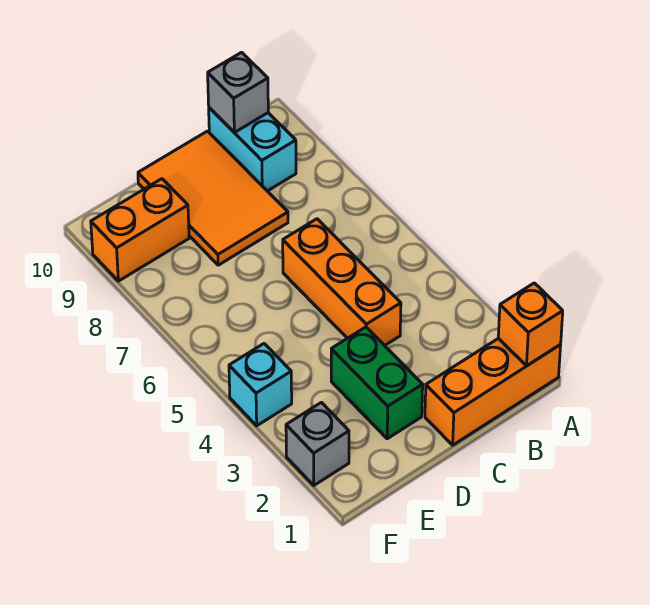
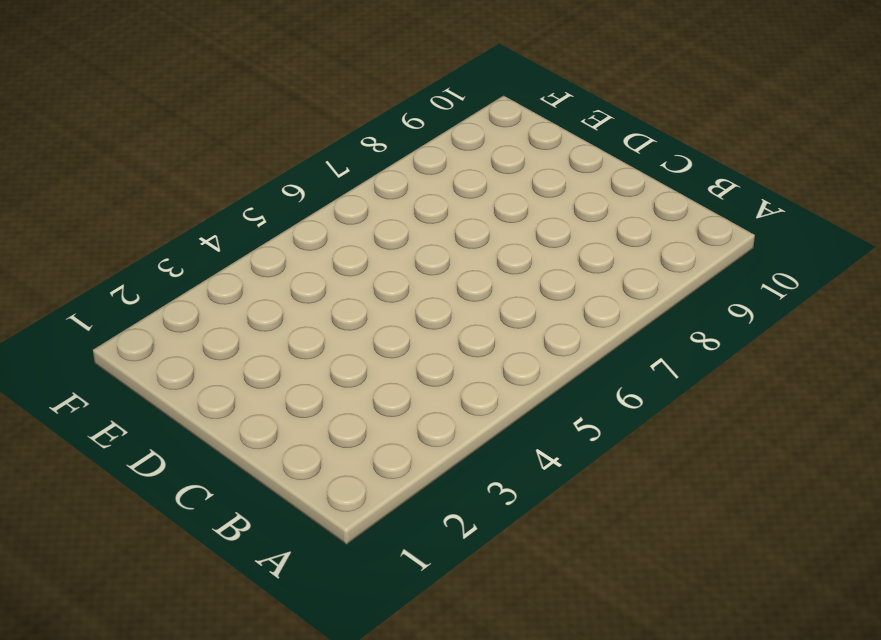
none -> orange brick A1:C1 level 1
none -> cyan brick B9:B10 level 1

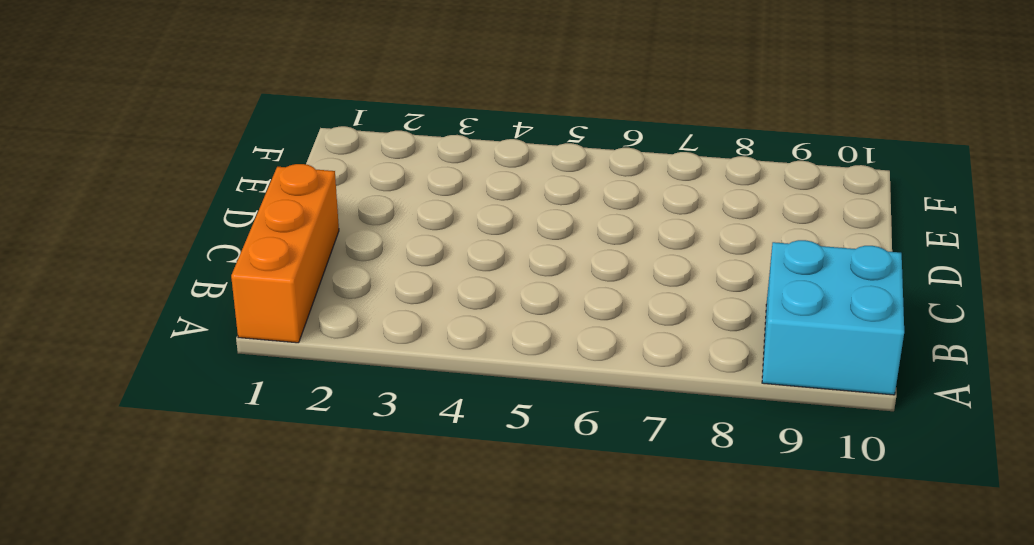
cyan brick A9:B10 level 1 -> cyan brick B9:B10 level 1
none -> orange brick C4:C6 level 1
none -> orange tile C8:D10 level 1

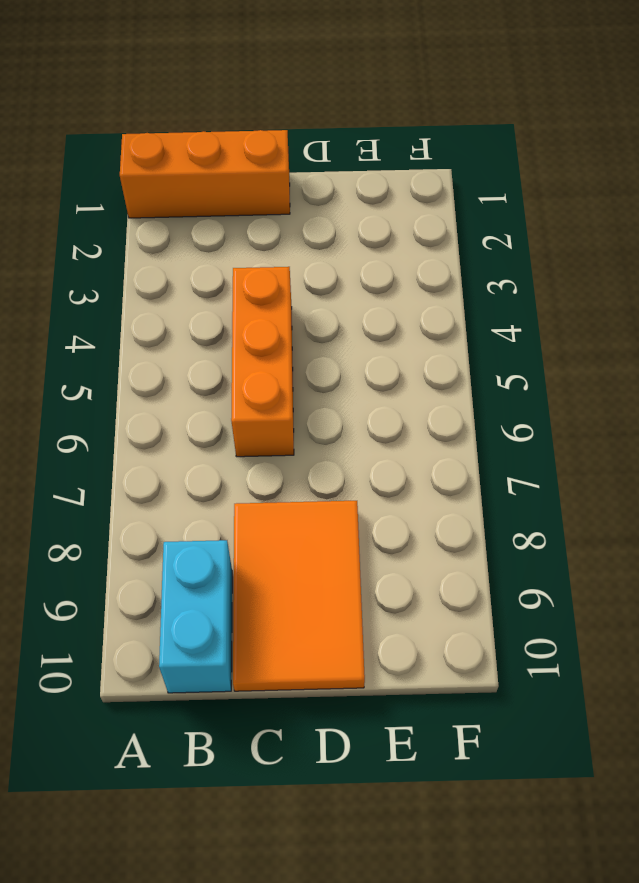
none -> green brick D2:D3 level 1
none -> orange brick E9:F9 level 1

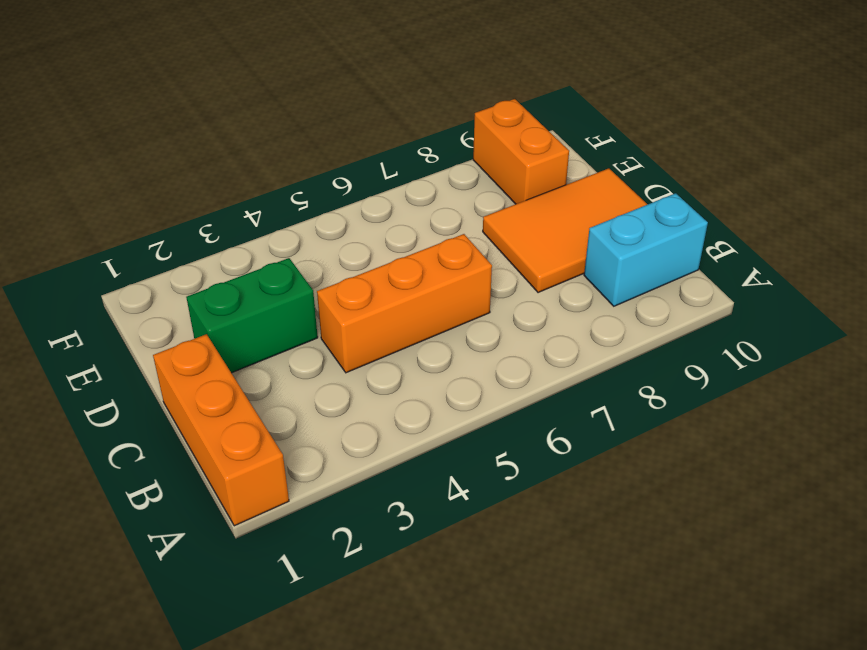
none -> grey brick F2 level 1
none -> cyan brick F4 level 1

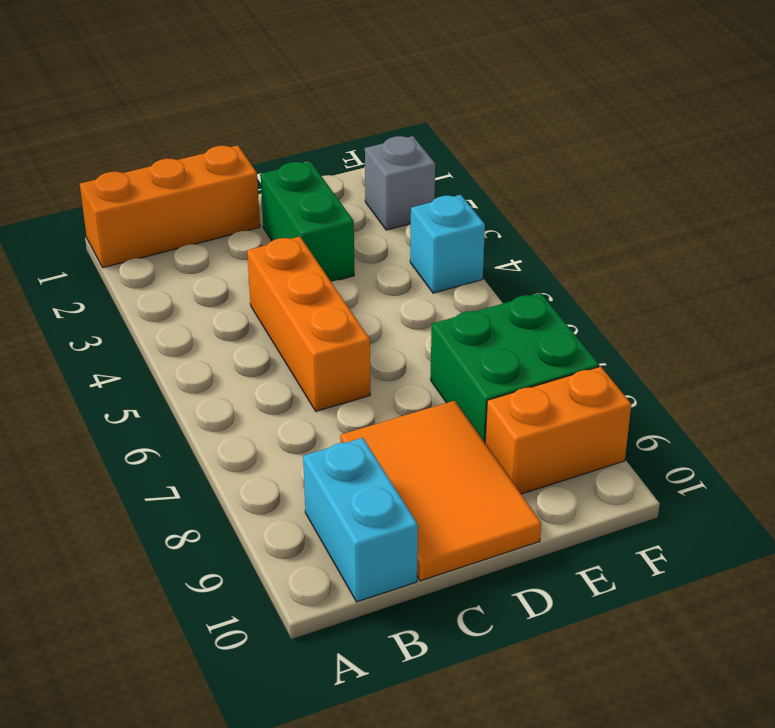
green brick E7:F8 level 1 -> none
none -> orange brick A1 level 2
none -> grey brick B10 level 2

